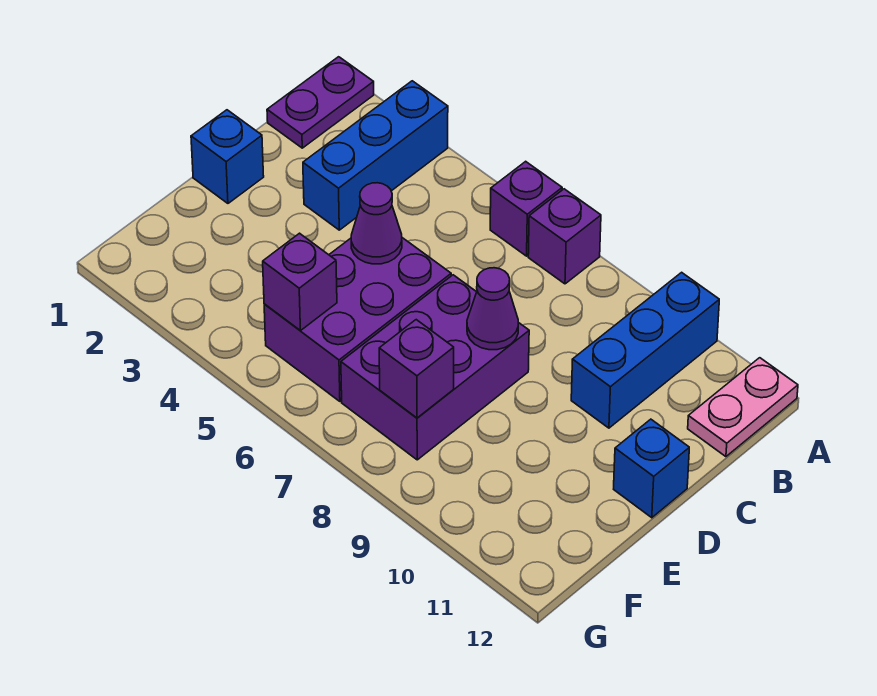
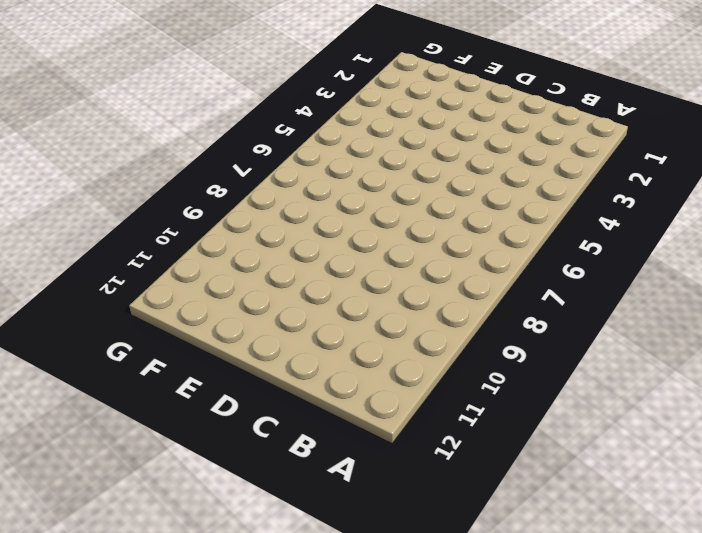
none -> purple plate A1:B1 level 1
none -> blue brick A3:C3 level 1
none -> purple brick A6 level 1

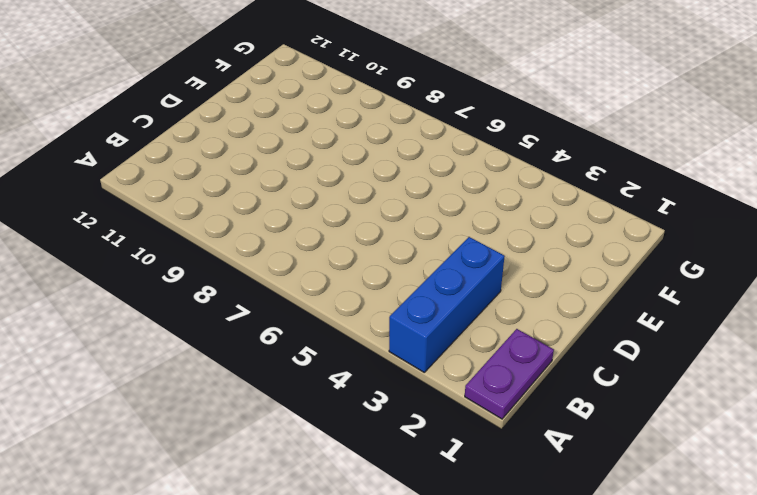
none -> purple brick A6 level 1
none -> purple brick A7 level 1
none -> blue brick A10:C10 level 1

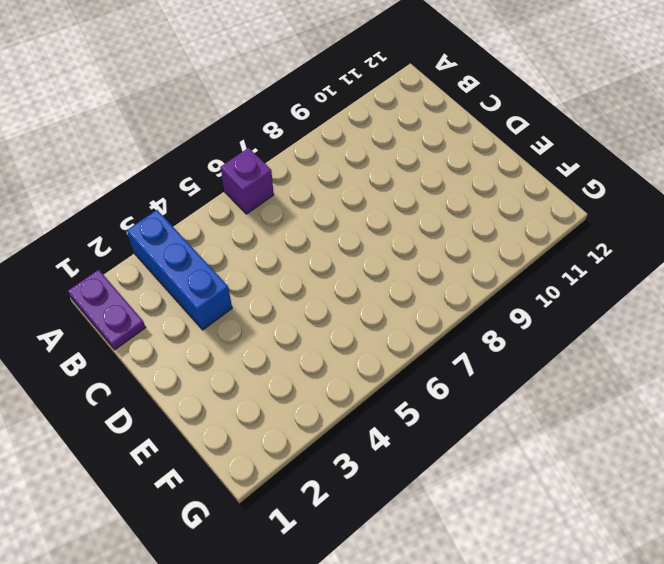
none -> purple brick A7 level 1
none -> blue brick A10:C10 level 1
none -> pink plate A12:B12 level 1

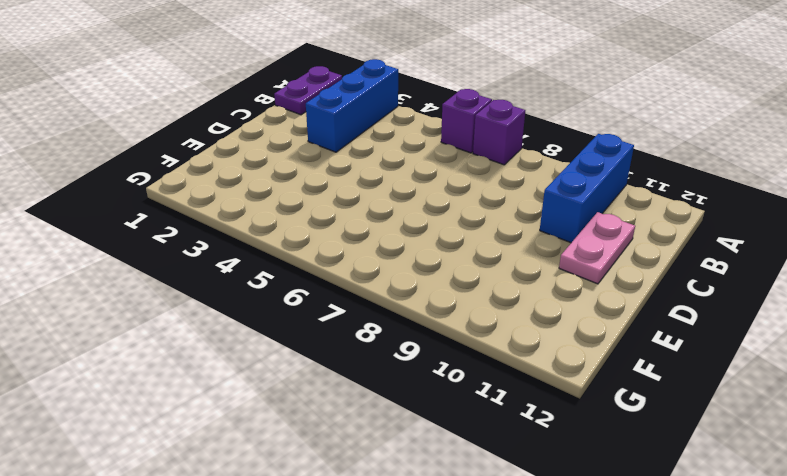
pink plate C11:D11 level 1 -> pink plate A12:B12 level 1
none -> blue brick D1 level 1
none -> purple brick D5:F6 level 1
none -> purple brick D7:F8 level 1

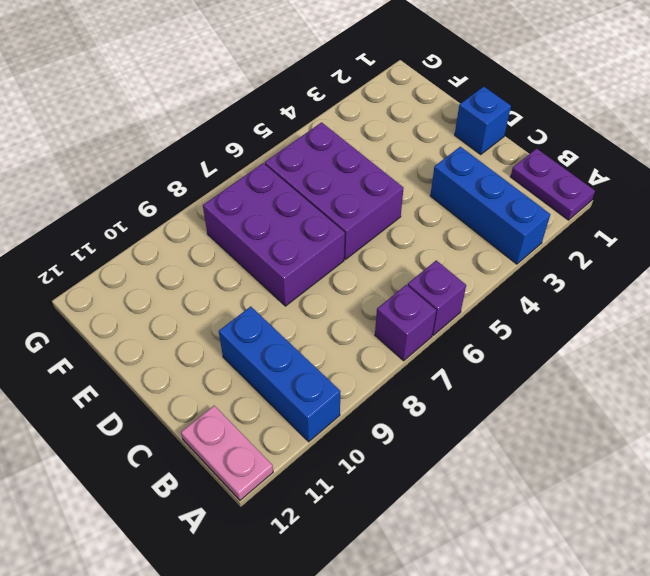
none -> blue brick D12 level 1
none -> purple cone D5 level 2
none -> purple cone D8 level 2

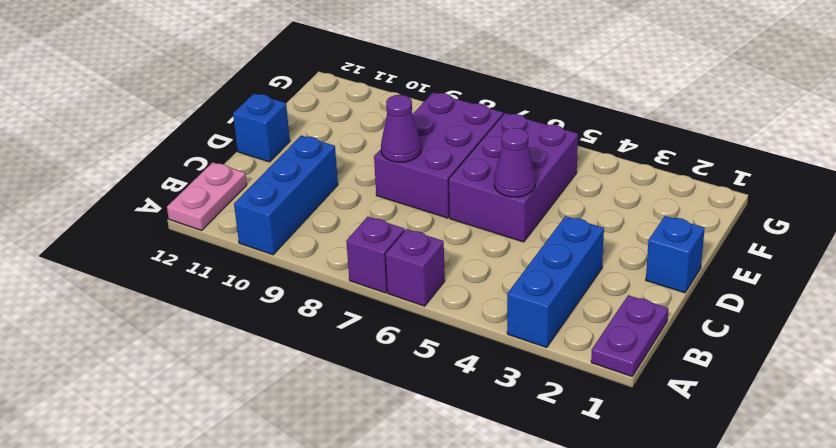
none -> purple brick F5 level 2
none -> purple brick F8 level 2

